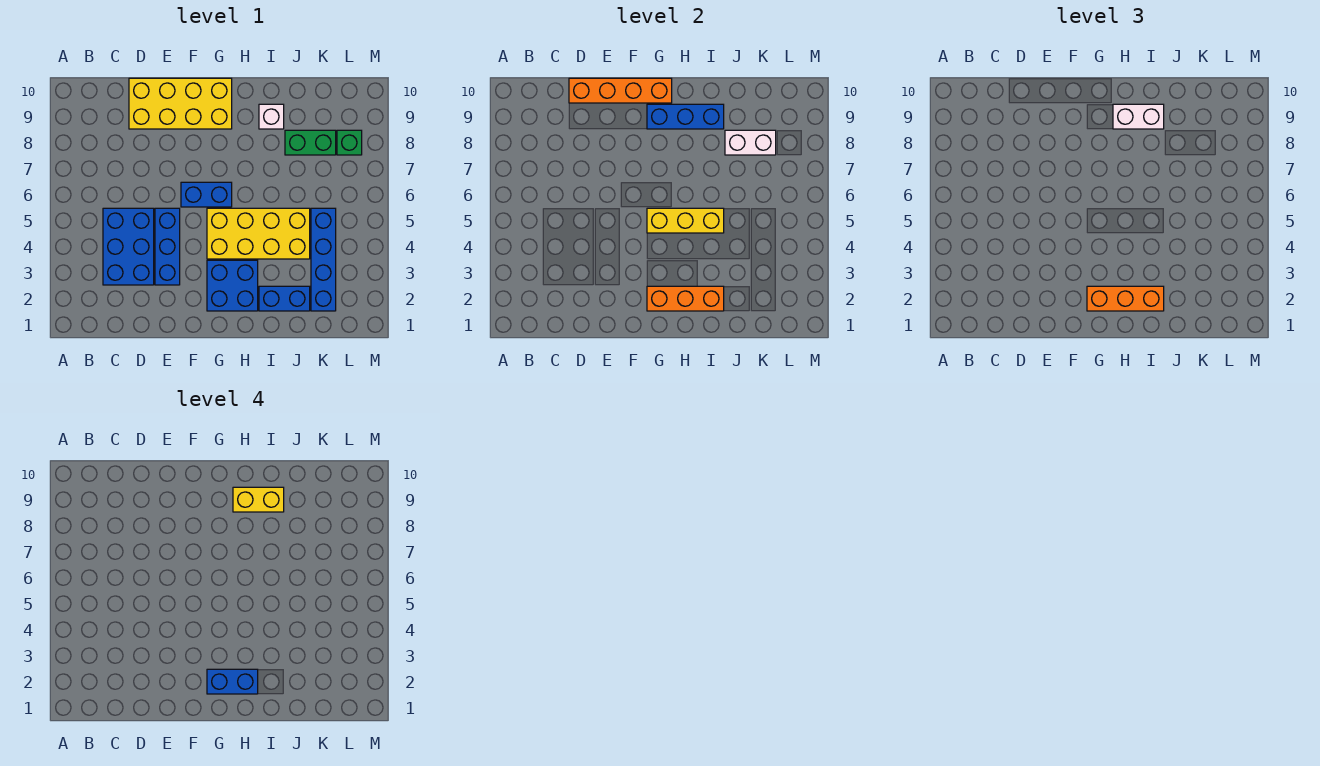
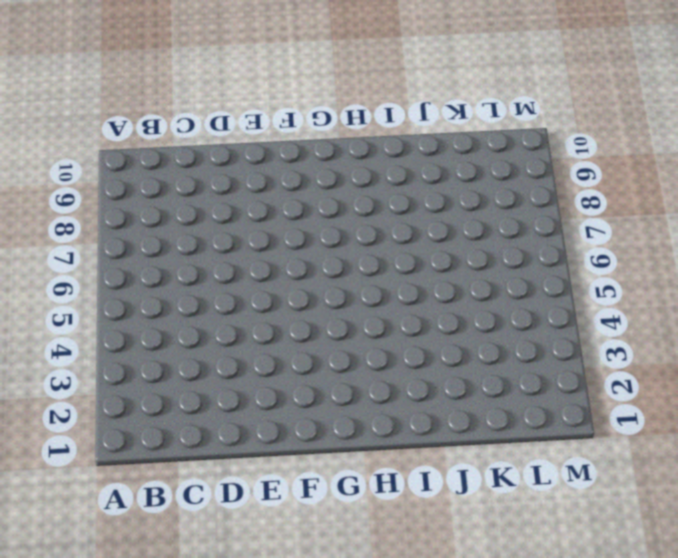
none -> blue brick C3:D5 level 1
none -> yellow brick D9:G10 level 1
none -> blue brick E3:E5 level 1

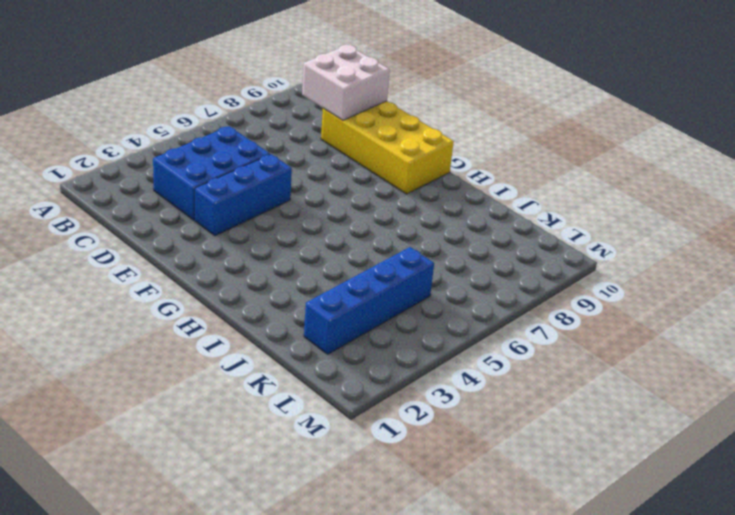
white brick C9:D10 level 2 -> orange brick D10:G10 level 2
none -> blue brick F6:G6 level 1
none -> blue brick G2:H3 level 1
none -> yellow brick G4:J5 level 1

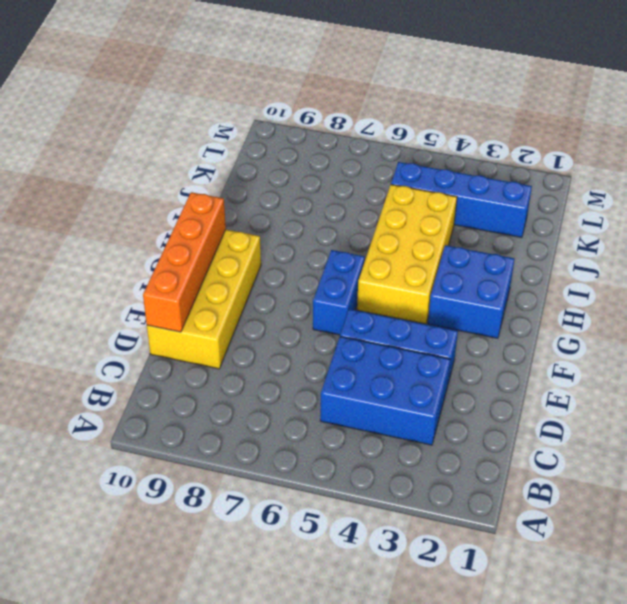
none -> blue brick I2:J2 level 1
none -> white brick I9 level 1
none -> green brick J8:K8 level 1

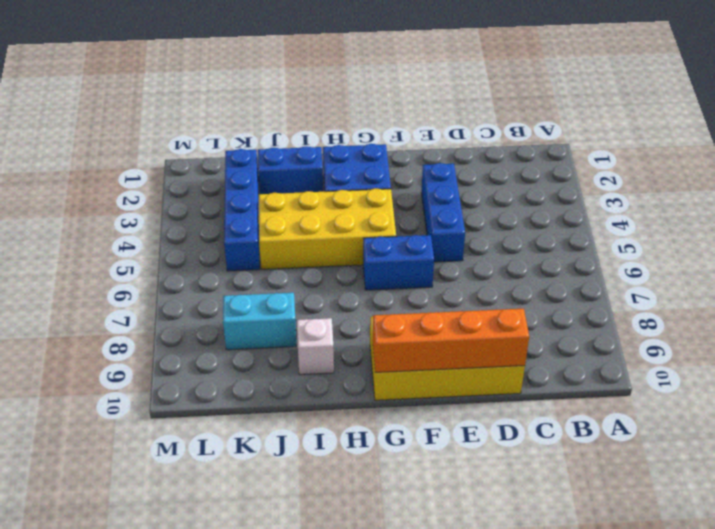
cyan brick J8:K8 level 1 -> green brick J8:K8 level 1
none -> blue brick C3:D5 level 1
none -> green brick L8 level 1
none -> orange brick G2:I2 level 2

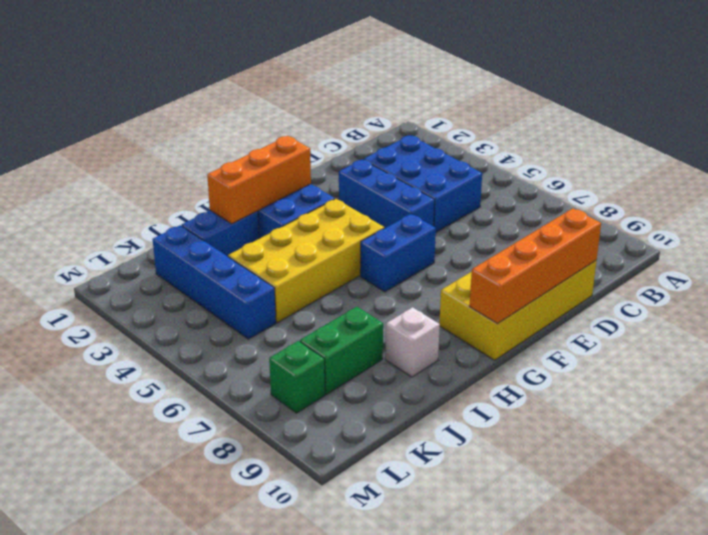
none -> yellow brick G5:I5 level 2
none -> blue brick G9:I9 level 2
none -> white brick J8:K8 level 2

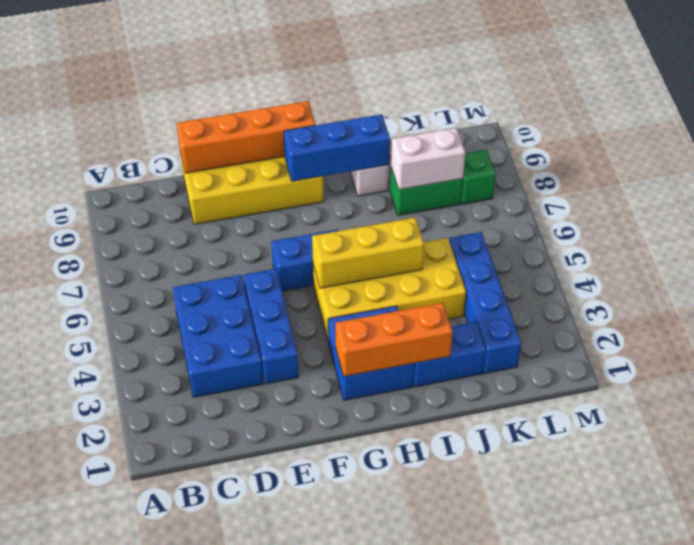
none -> orange brick G2:I2 level 3
none -> white brick H9:I9 level 3
none -> blue brick G2:H2 level 4

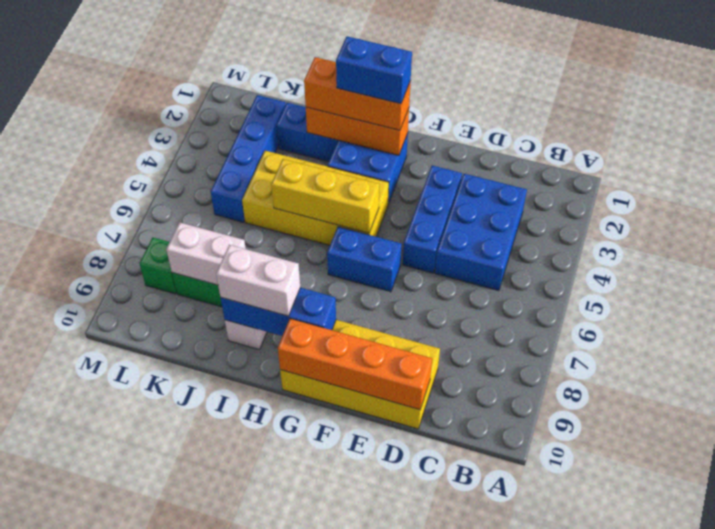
none -> yellow brick H9:I9 level 4

